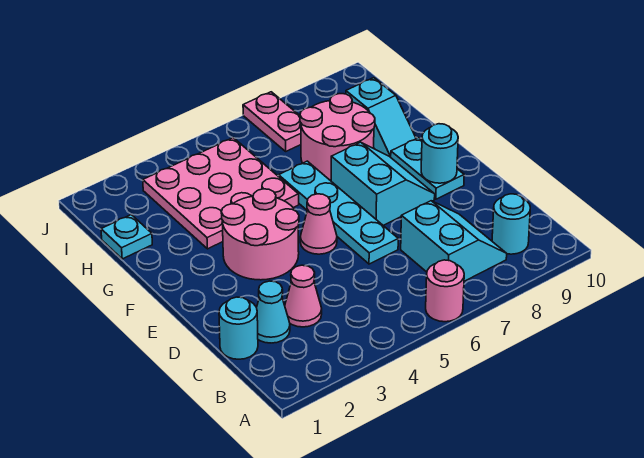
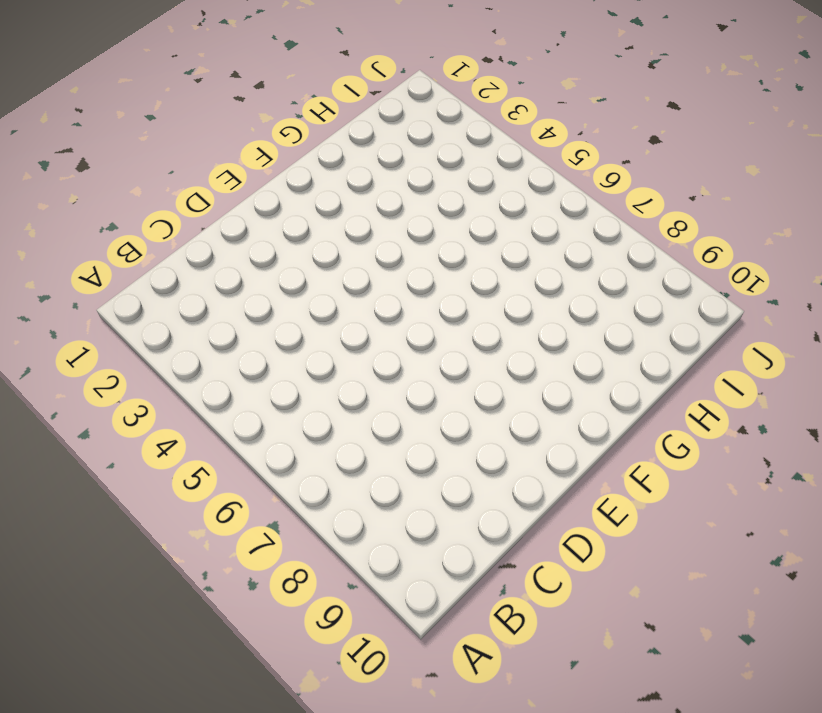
none -> pink round brick A6 level 1
none -> cyan slope B7:C8 level 1 top 7
none -> cyan round brick B9 level 1

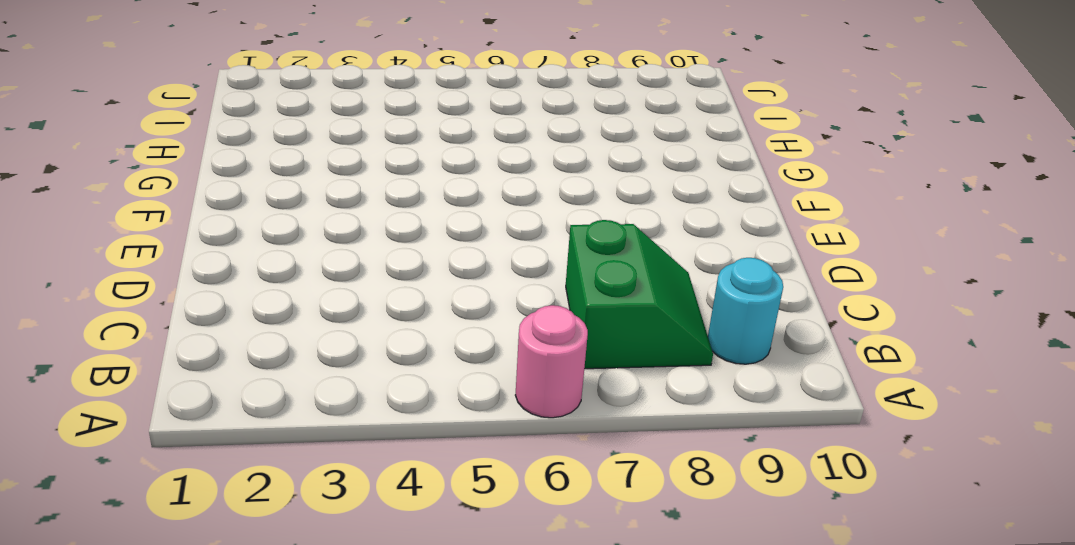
green slope B7:C8 level 1 top 7 -> cyan slope B7:C8 level 1 top 7
none -> cyan round brick C1 level 1
none -> cyan cone C2 level 1
none -> pink cone C3 level 1

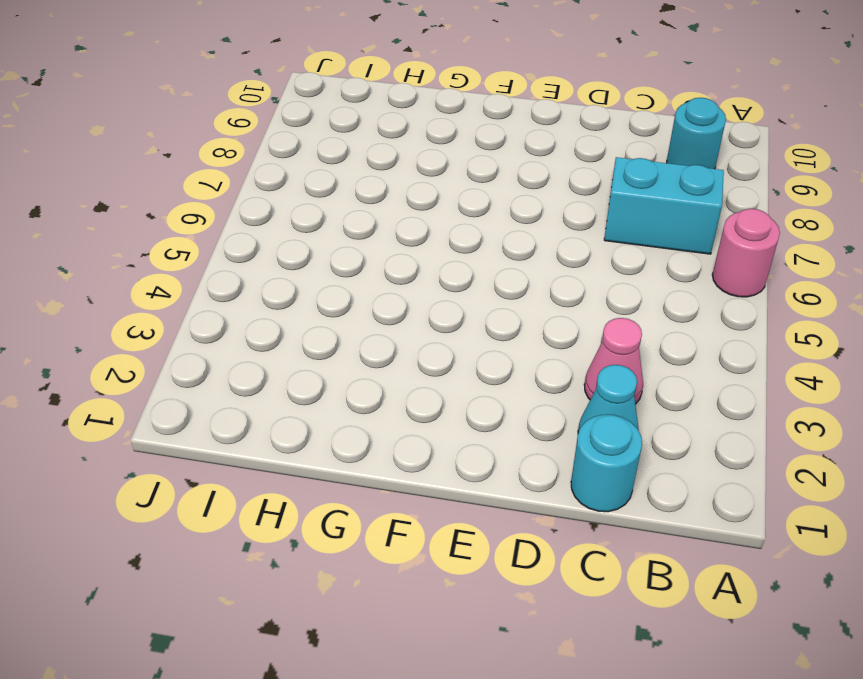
none -> cyan plate D6:G6 level 1
none -> pink round brick E3:F4 level 1
none -> pink cone E5 level 1

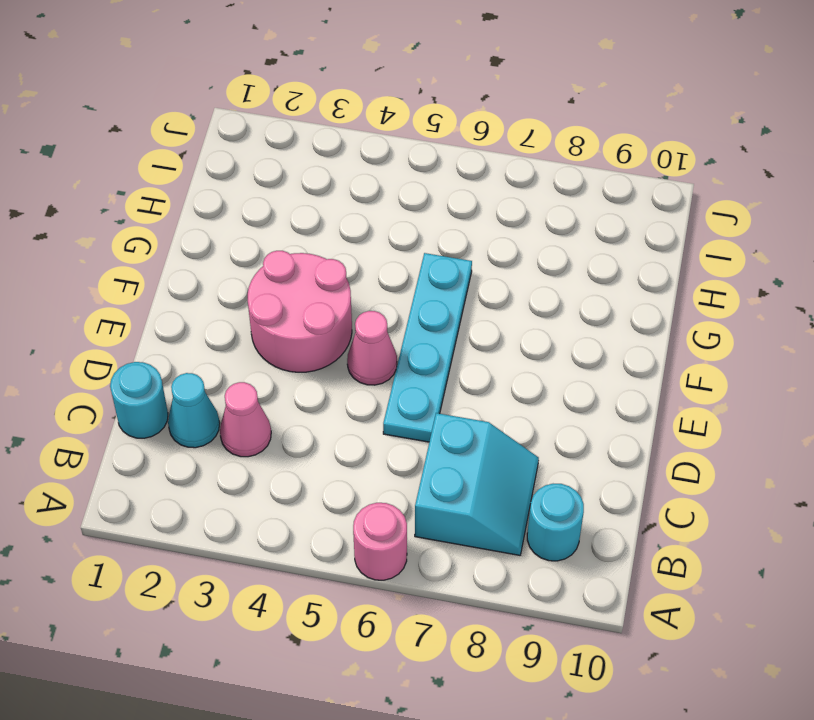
none -> cyan slope E7:F8 level 1 top 7
none -> cyan plate E9:F9 level 1
none -> pink plate G3:I5 level 1

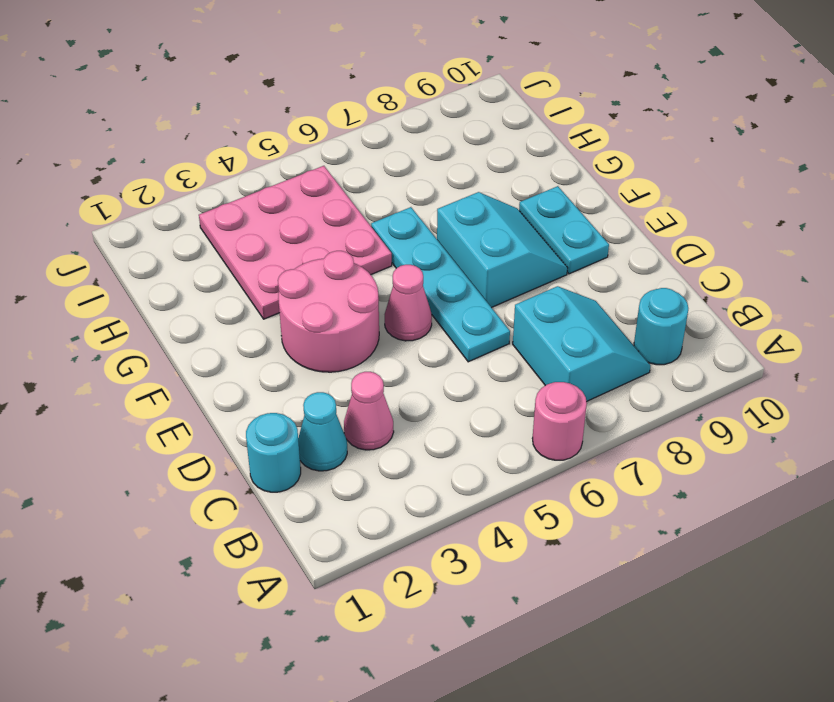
none -> pink round brick G7:H8 level 1
none -> cyan slope G9:H9 level 1 top H
none -> cyan plate H1 level 1

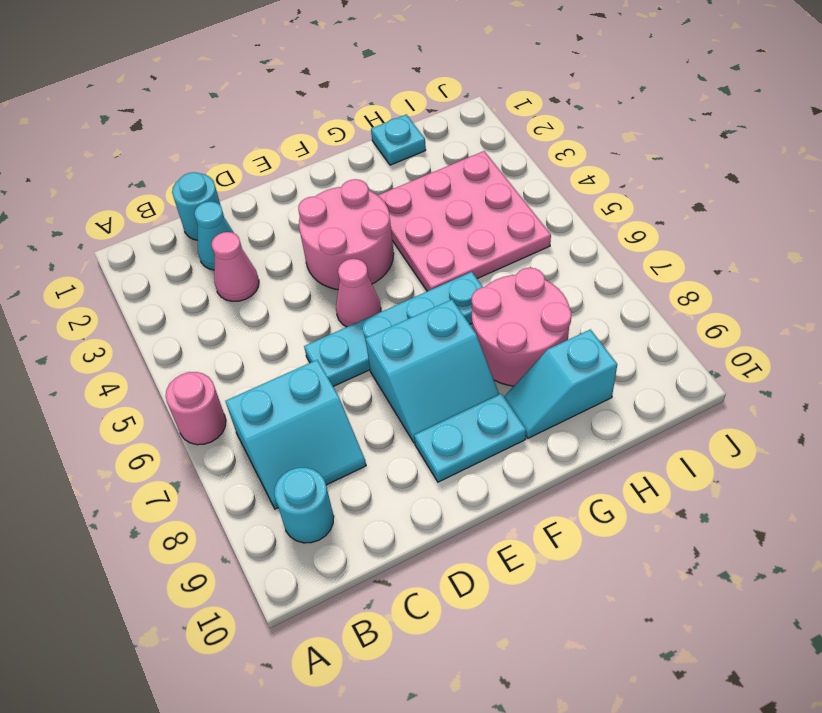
none -> pink plate I7:J7 level 1
none -> cyan round brick E9 level 2

